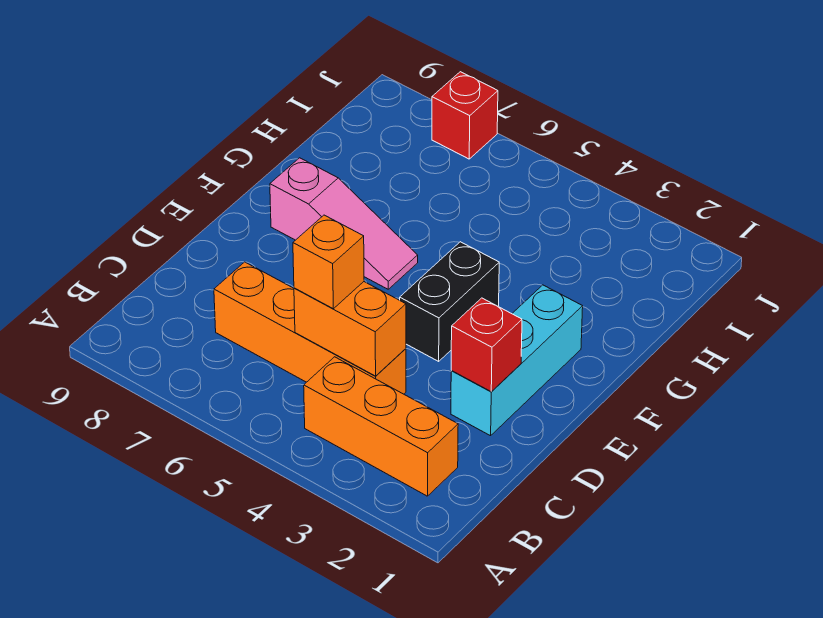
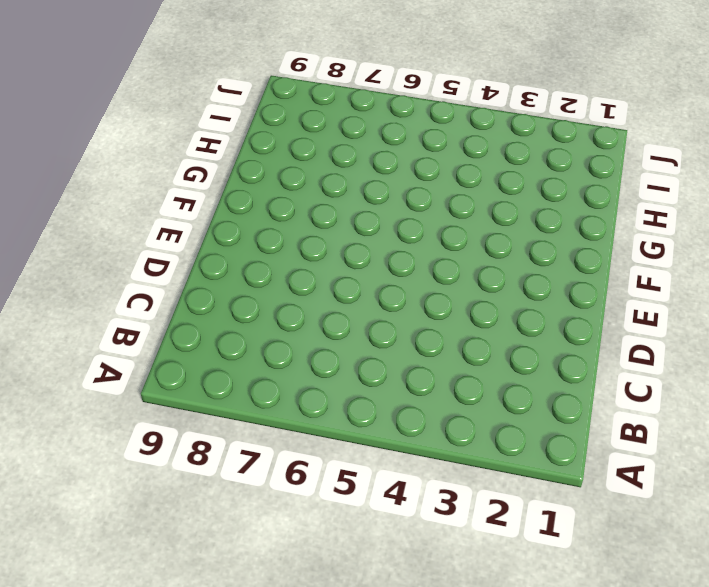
none -> orange brick B2:B4 level 1
none -> orange brick C4:C7 level 1

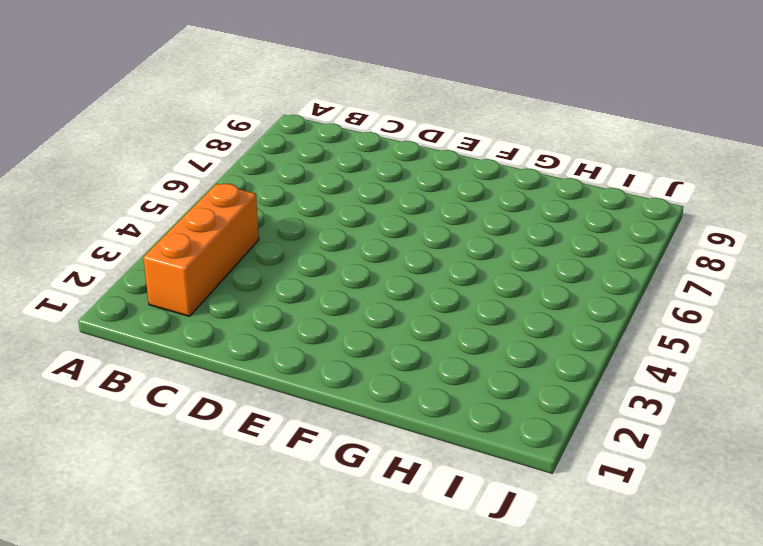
none -> orange brick C4:C7 level 1
none -> cyan brick D2:F2 level 1

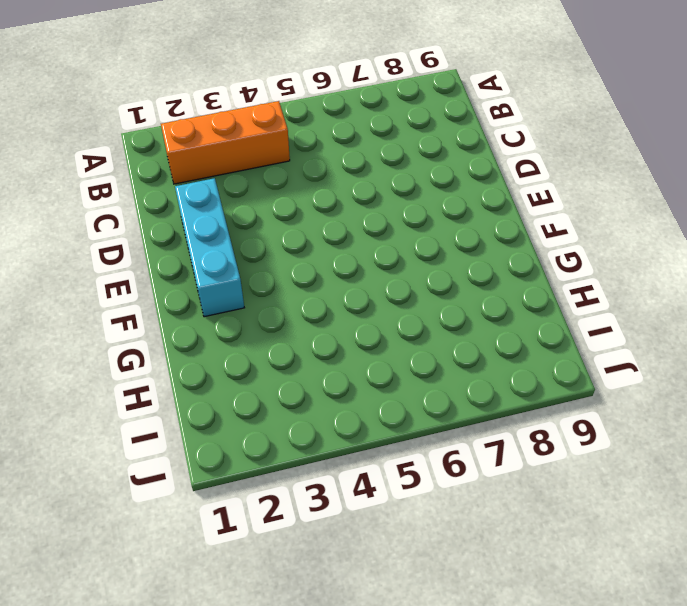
none -> orange brick C4:C7 level 1
none -> black brick E4:F4 level 1

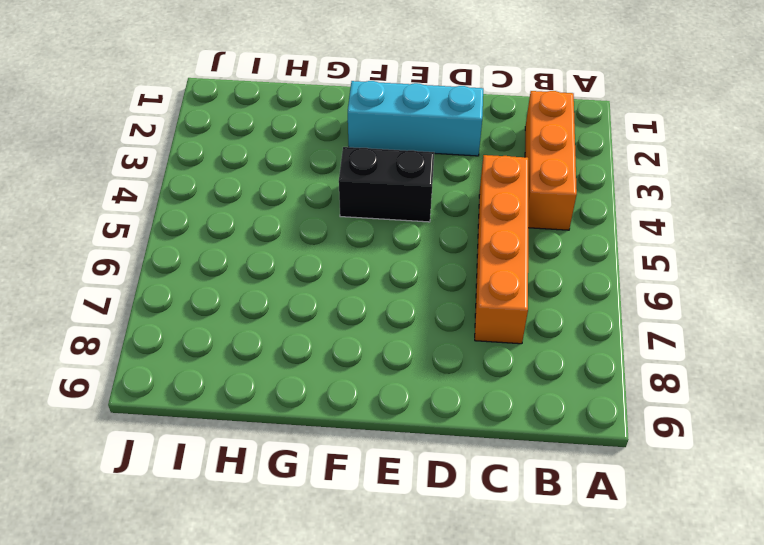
none -> pink slope F6:F8 level 1 top 8
none -> red brick J7 level 1

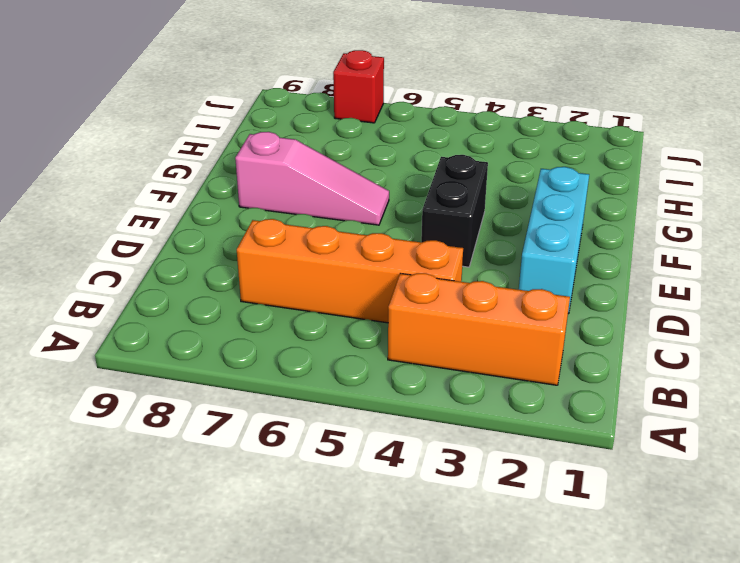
none -> orange brick C4:C5 level 2
none -> red brick D2 level 2

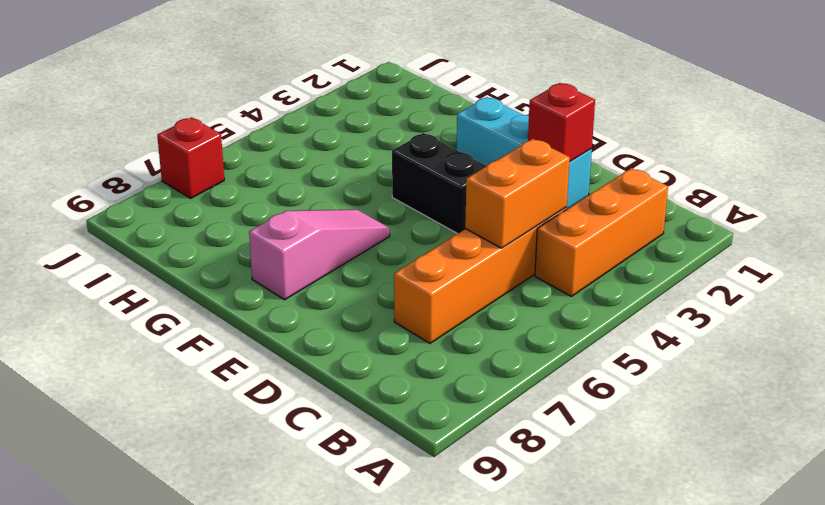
none -> orange brick C5 level 3

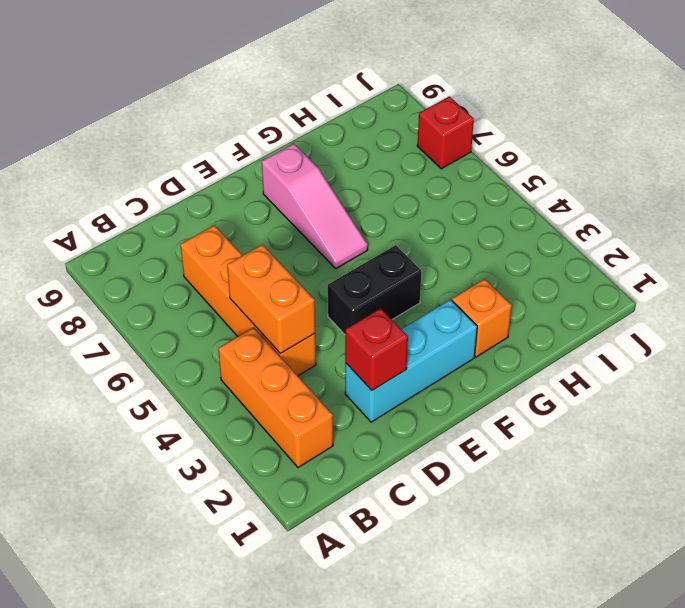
orange brick G2 level 1 -> orange brick C5 level 3

